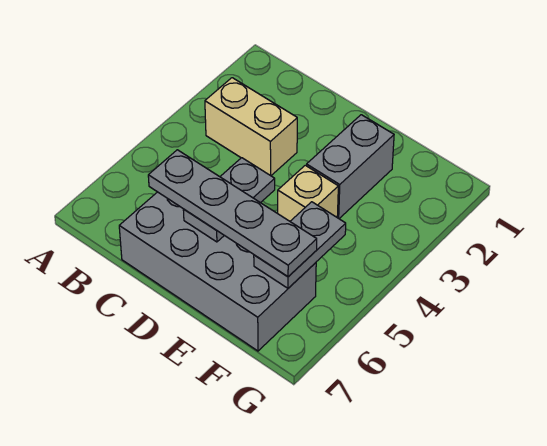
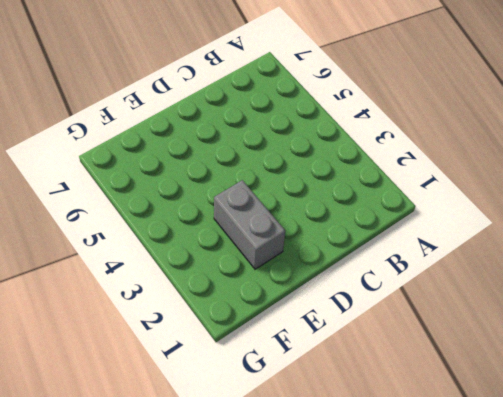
none -> tan brick B3:C3 level 1
none -> grey brick C6:F7 level 1

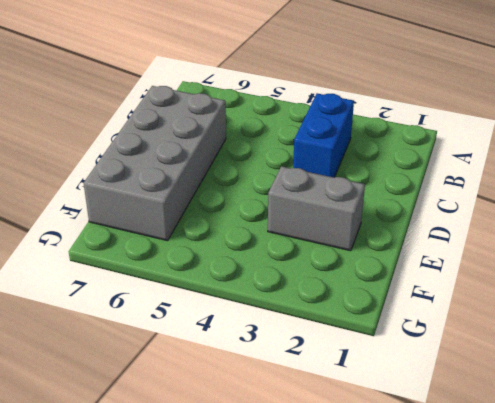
blue brick B3:C3 level 1 -> tan brick B3:C3 level 1
none -> tan brick E4 level 1
none -> grey plate D5:D6 level 2

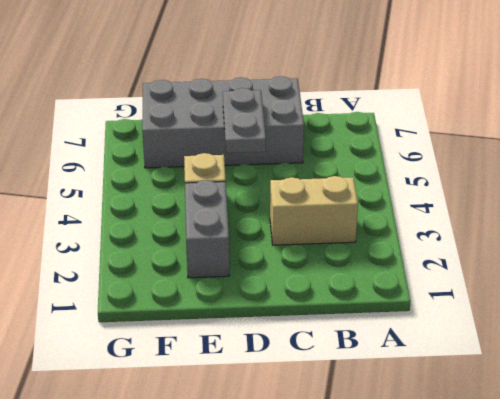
none -> grey plate F5:F6 level 2
none -> grey plate C6:F6 level 3

